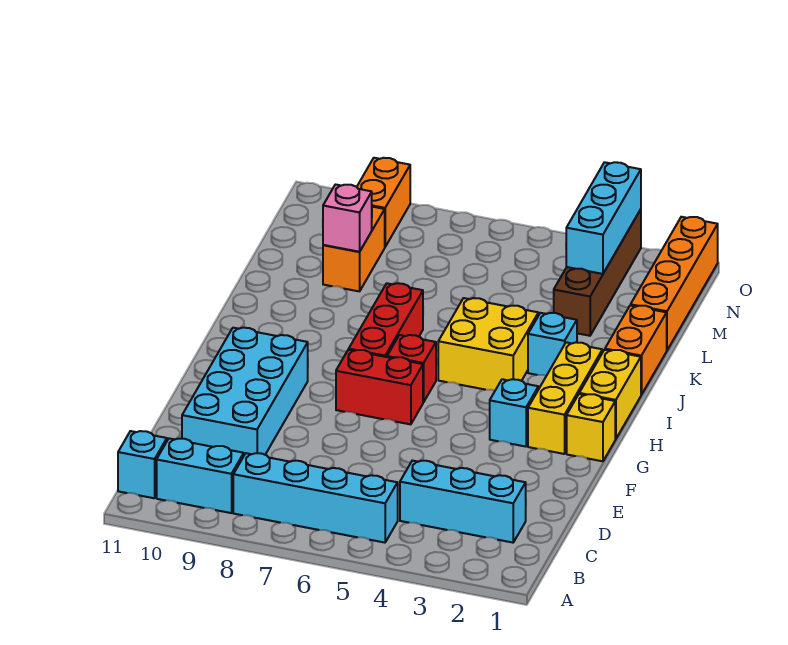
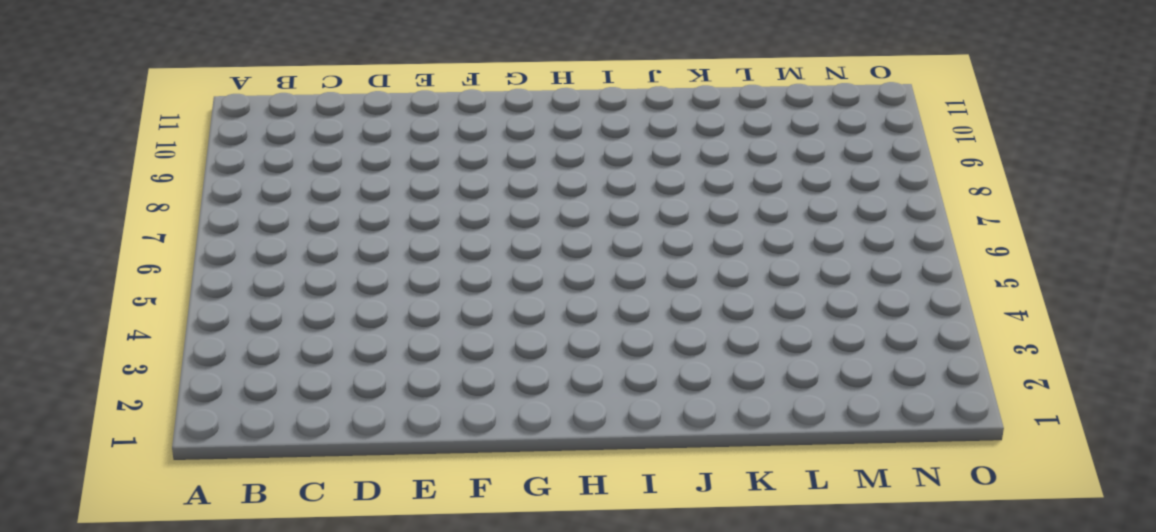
none -> cyan brick B5:B8 level 1
none -> cyan brick B9:B10 level 1
none -> cyan brick B11 level 1

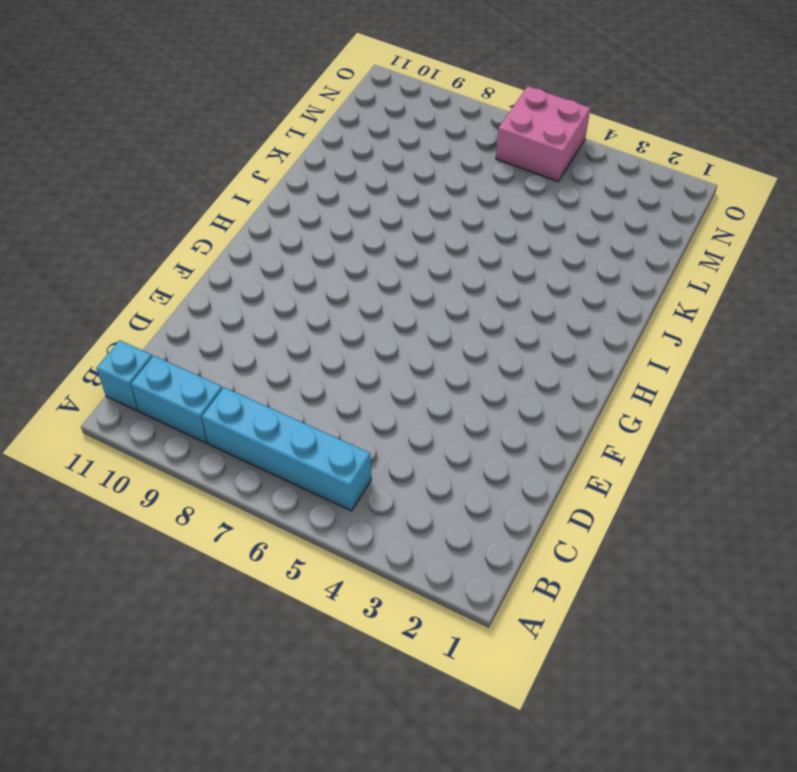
pink brick N5:O6 level 1 -> none
none -> cyan brick C2:C4 level 1
none -> cyan brick D9:G10 level 1
none -> yellow brick G1 level 1

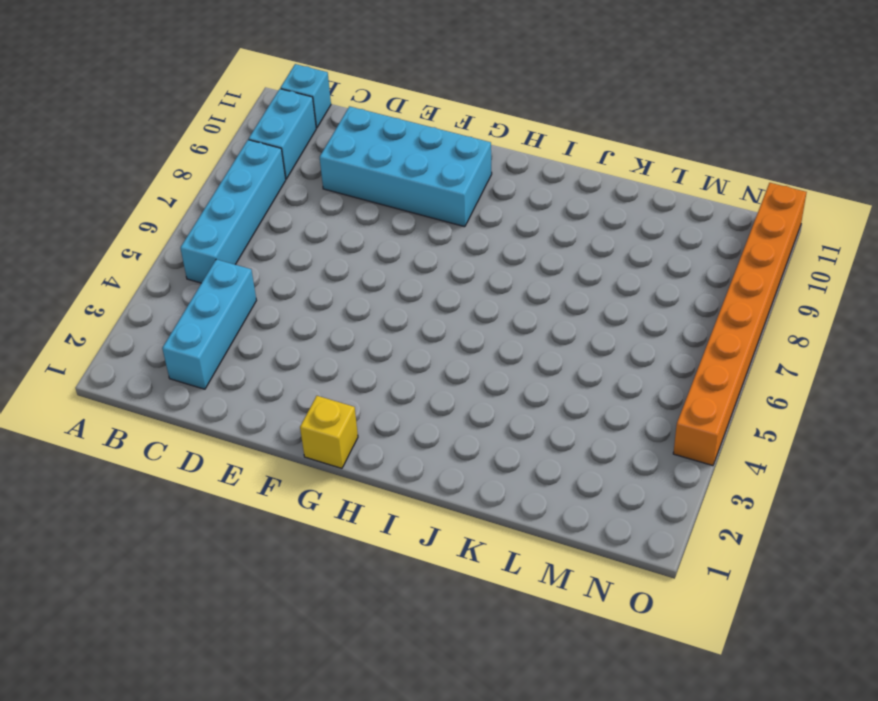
orange brick O4:O11 level 1 -> orange brick N9:O9 level 1
none -> yellow brick G2:I2 level 1
none -> cyan brick G3 level 1
none -> red brick G6:G7 level 1

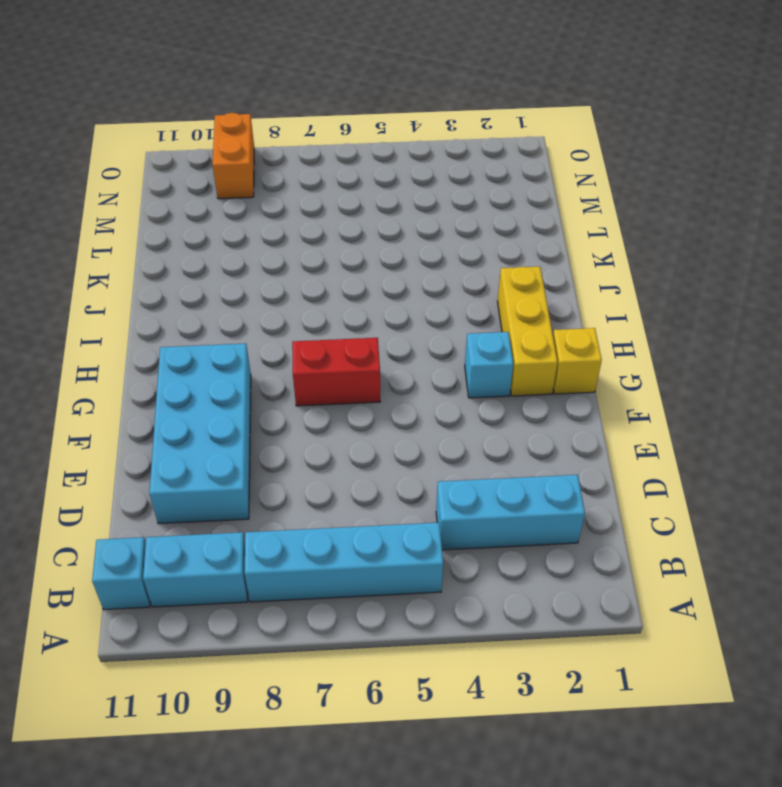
none -> yellow brick H1:I1 level 1
none -> red brick H6 level 1
none -> red brick H7:J7 level 1

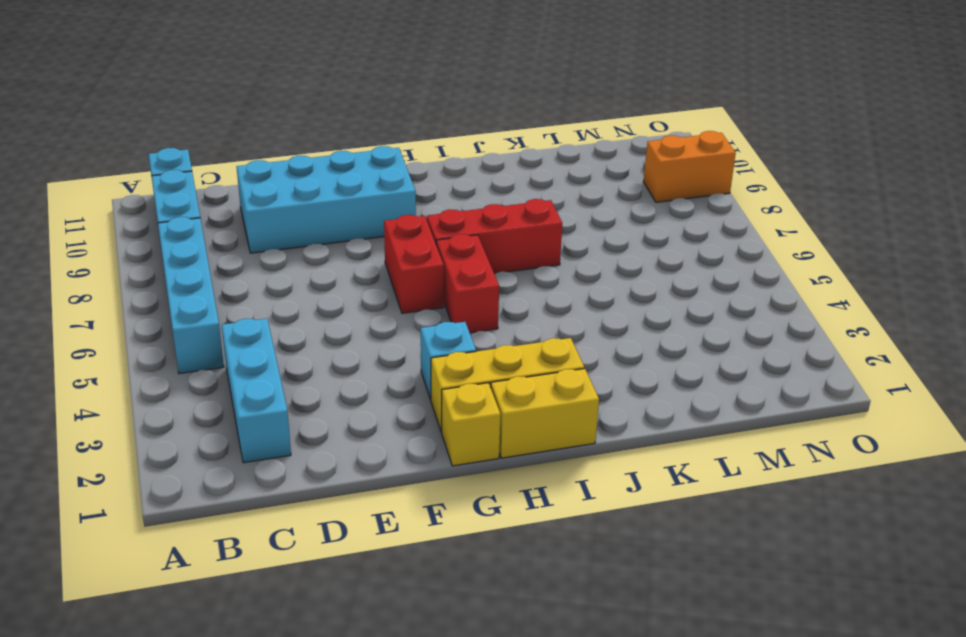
red brick H5:H6 level 1 -> red brick H6 level 1
none -> yellow brick I4:J5 level 1
none -> orange brick J1:K1 level 1
none -> cyan brick J3 level 1

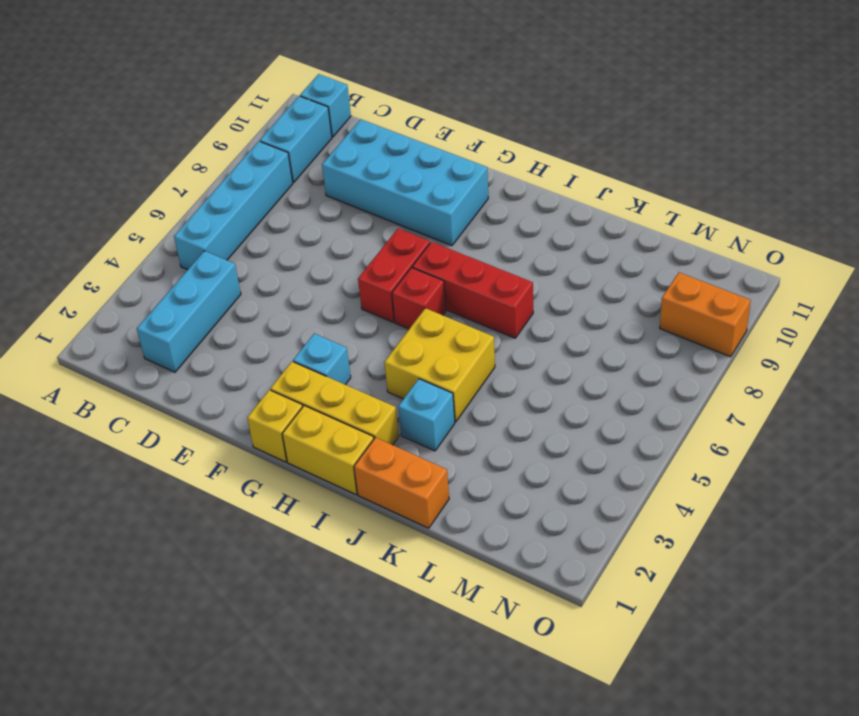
none -> orange brick L1:O1 level 1
none -> brown brick L3:O3 level 1
none -> orange brick L9:M9 level 1

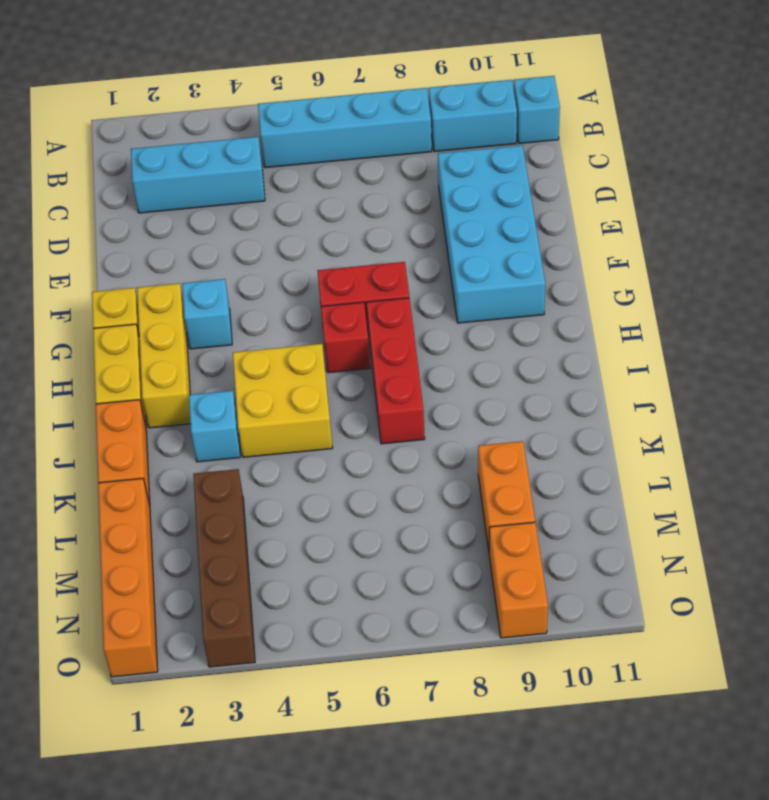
none -> pink brick L9 level 2
none -> cyan brick M3:O3 level 2

